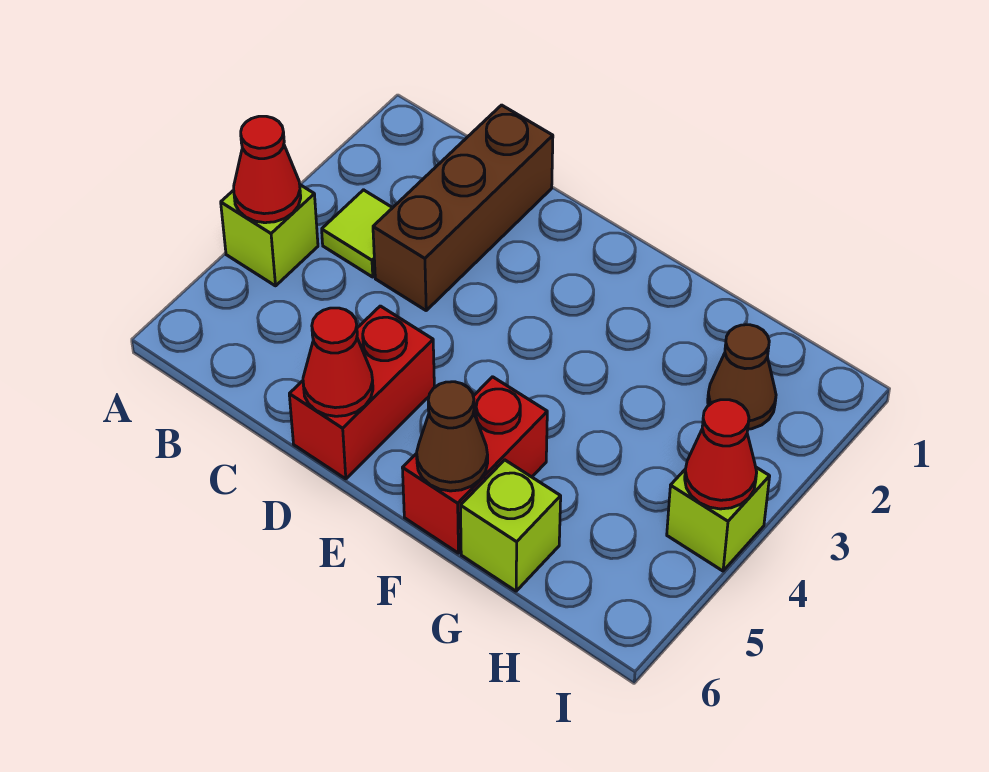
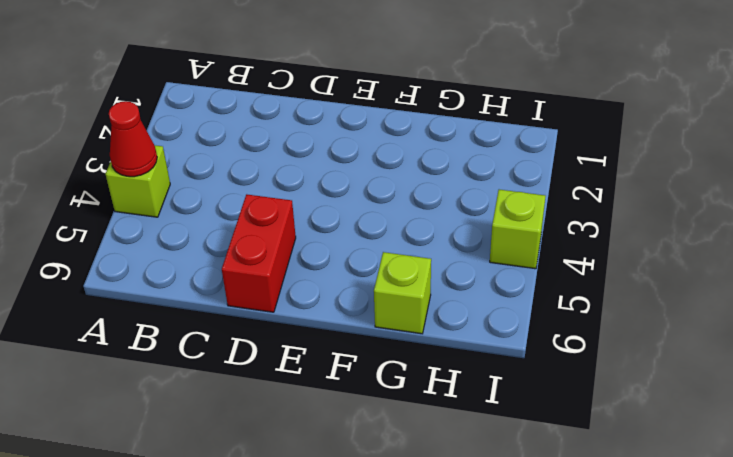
none -> lime tile B3 level 1
none -> brown brick C1:C3 level 1
none -> red brick F5:F6 level 1

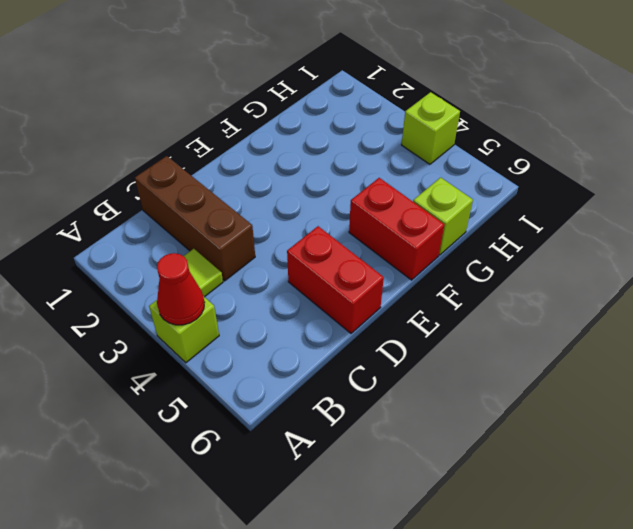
none -> brown cone H2 level 1
none -> red cone D6 level 2
none -> brown cone F6 level 2

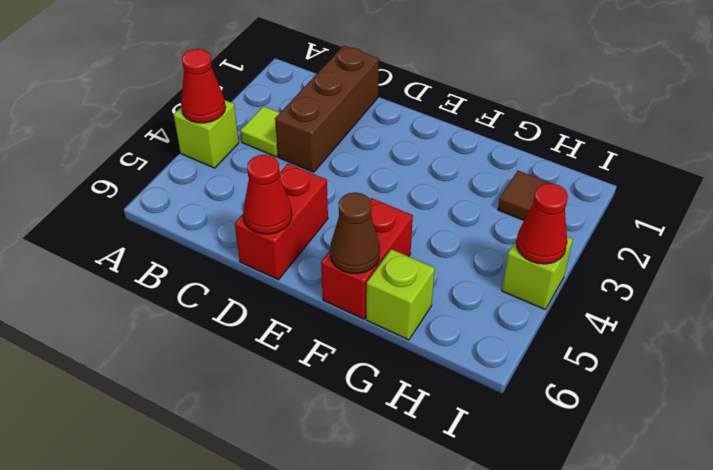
brown tile H2 level 1 -> brown cone H2 level 1

